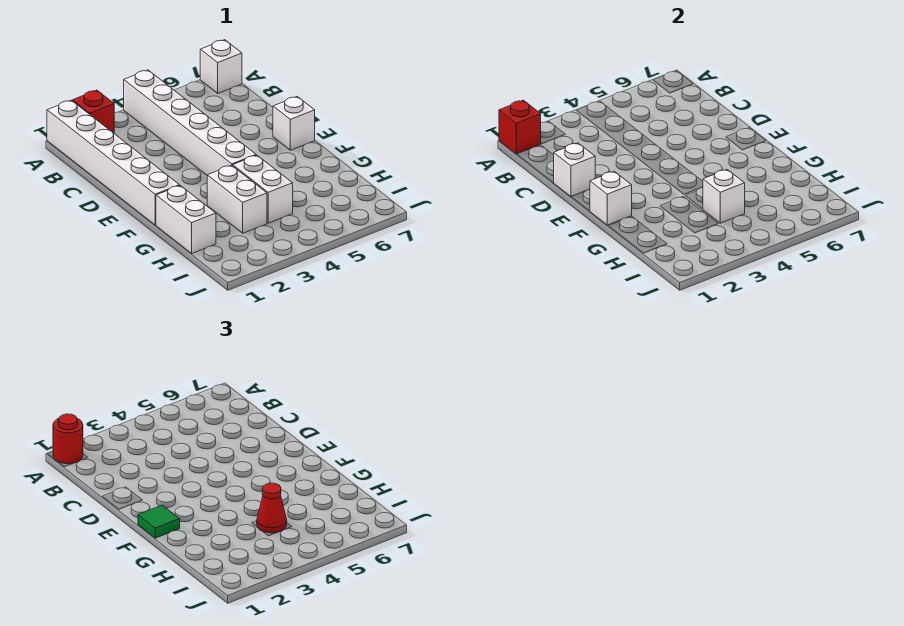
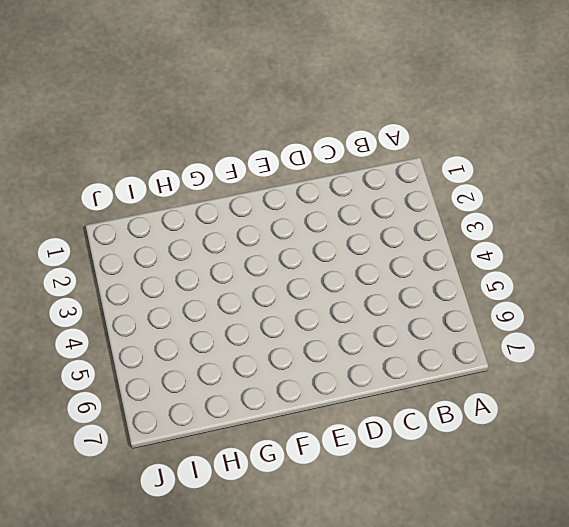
none -> white brick A1:F1 level 1
none -> red brick A2 level 1
none -> white brick A4:F4 level 1

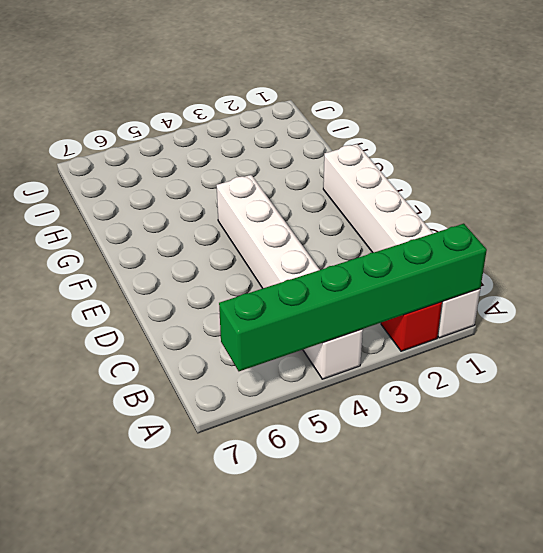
green brick A1:A6 level 2 -> red brick A1 level 2
none -> white brick A7 level 1
none -> white brick E7 level 1
none -> white brick G1:H1 level 1

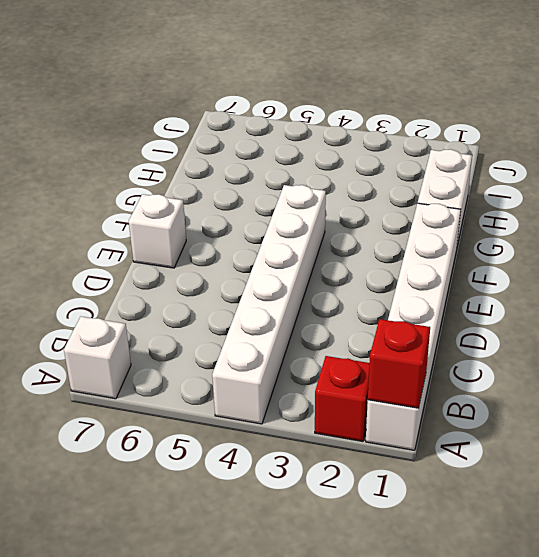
none -> white brick G3:H3 level 1
none -> white brick G4:H4 level 1
none -> white brick D1 level 2

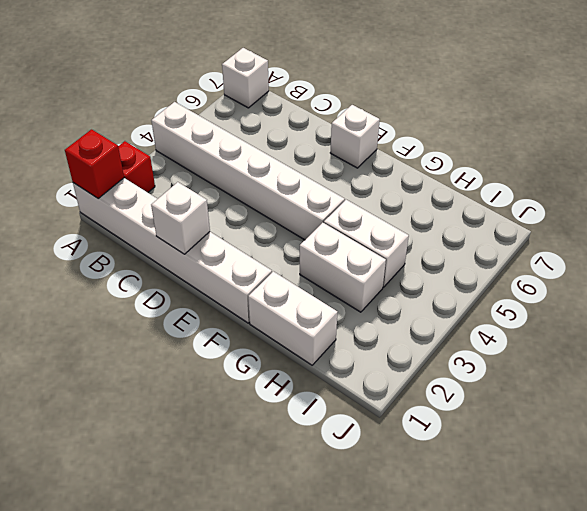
none -> white brick F1 level 2
none -> white brick H4 level 2
none -> red round brick A1 level 3

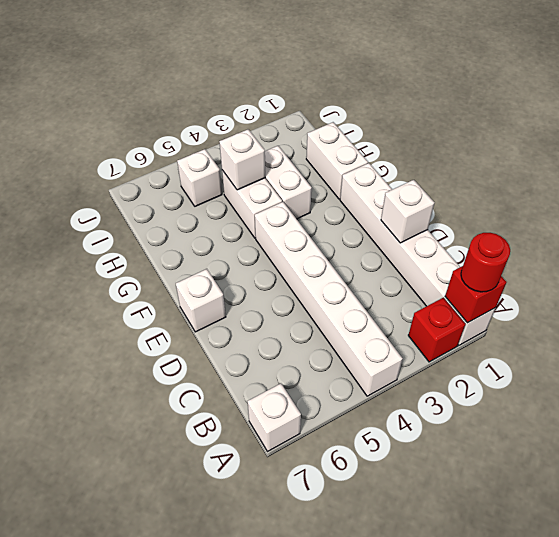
white brick I5 level 1 -> white brick F1 level 2
none -> green tile F1 level 3
none -> red cone H4 level 3

